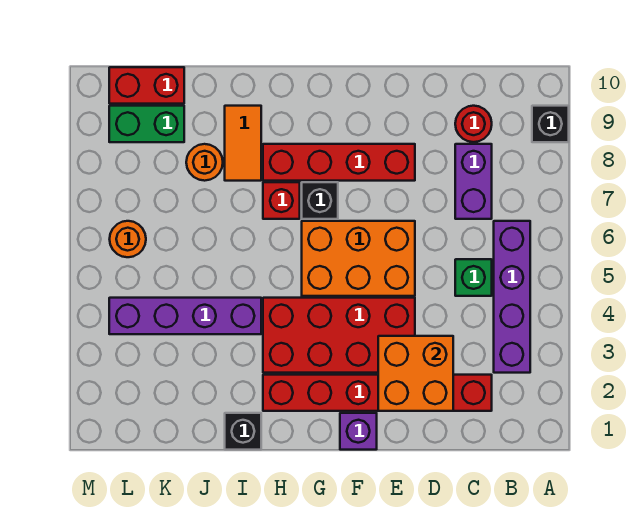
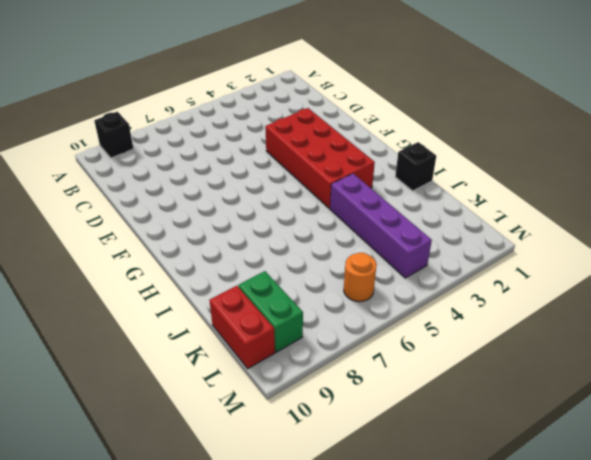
none -> purple brick B3:B6 level 1
none -> red brick C2:H2 level 1
none -> green brick C5 level 1

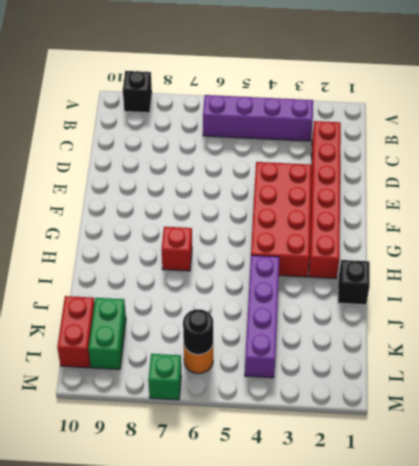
black round brick L6 level 2 -> none
green brick M7 level 1 -> green brick C5 level 1
none -> purple brick C7:C8 level 1
none -> red round brick C9 level 1
none -> orange brick E5:G6 level 1

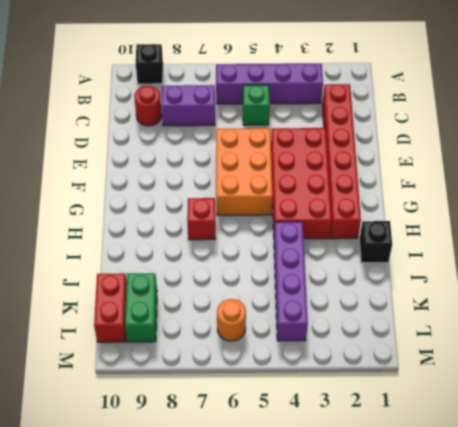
none -> red brick E8:H8 level 1
none -> purple brick F1 level 1
none -> black brick G7 level 1

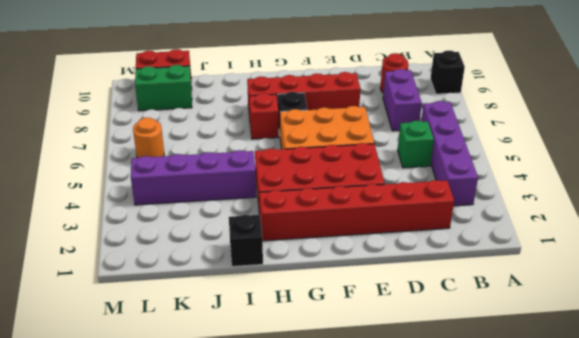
none -> purple brick F1 level 1
none -> orange tile I8:I9 level 1
none -> orange round brick J8 level 1

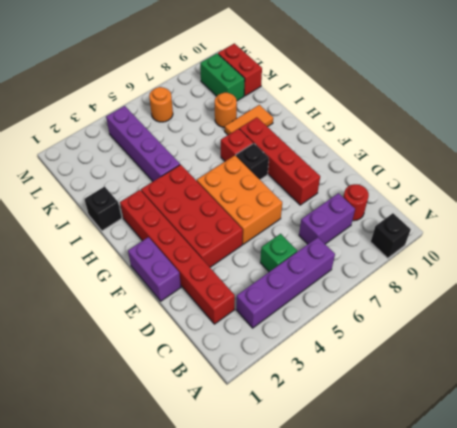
purple brick E1:F1 level 1 -> purple brick F1 level 1
none -> orange brick D2:E3 level 2

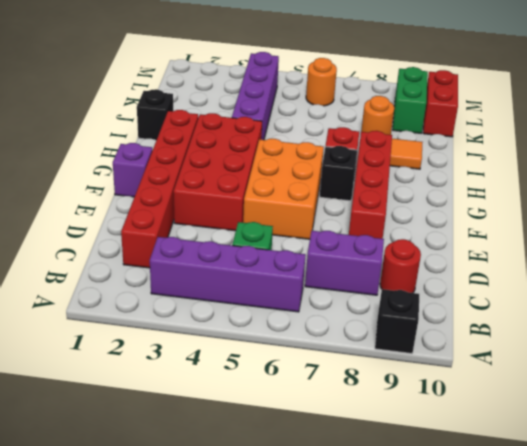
none -> orange brick D2:E3 level 2

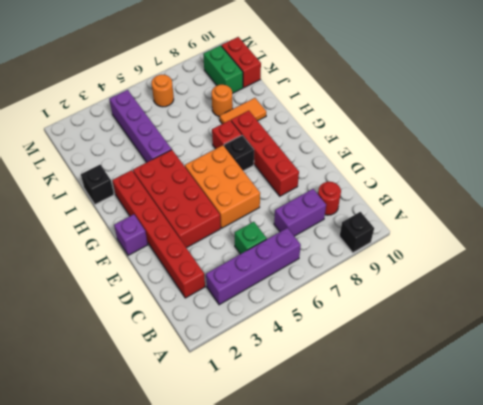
none -> orange brick D2:E3 level 2

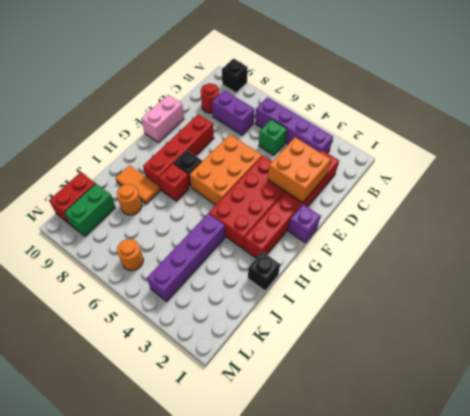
pink brick E10:F10 level 1 -> none

